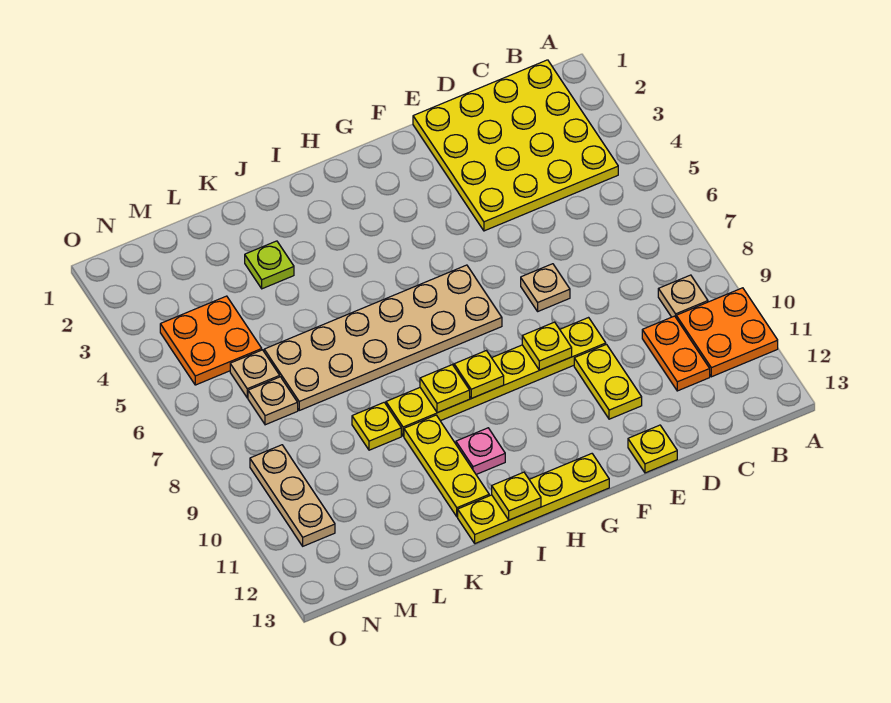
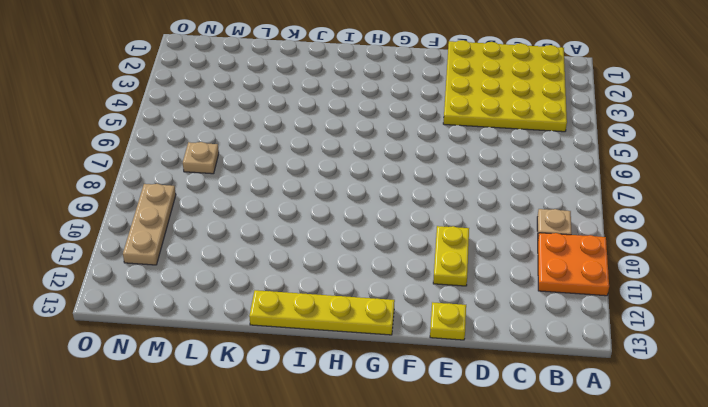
none -> orange plate C10:C11 level 1
none -> tan plate E7 level 1
none -> yellow plate E9:J9 level 1

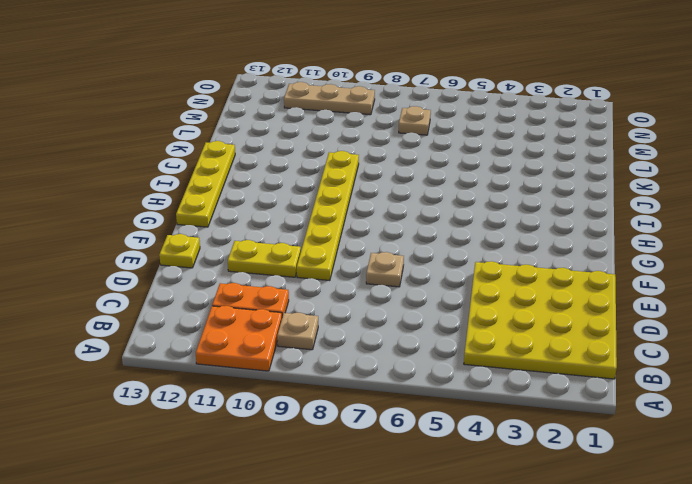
none -> tan plate G6:L7 level 1
none -> pink plate I11 level 1
none -> yellow plate J10:J12 level 1

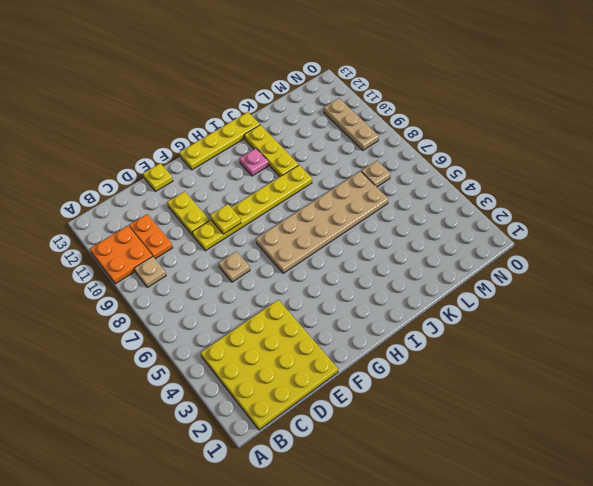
none -> lime plate K3 level 1
none -> yellow plate K9 level 1
none -> orange plate M4:N5 level 1

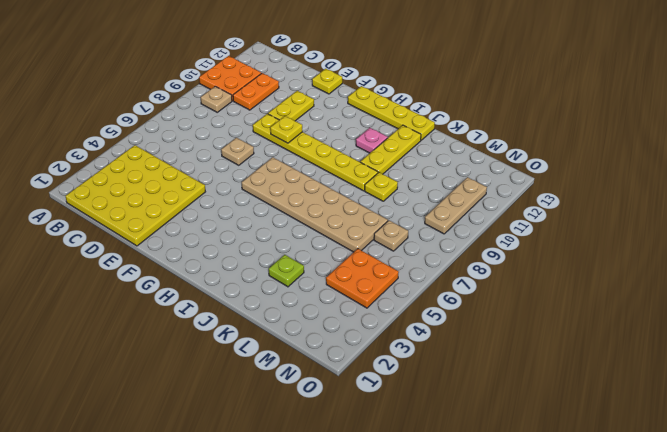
none -> tan plate M6 level 1
none -> yellow plate H9 level 2
none -> yellow plate I9 level 2

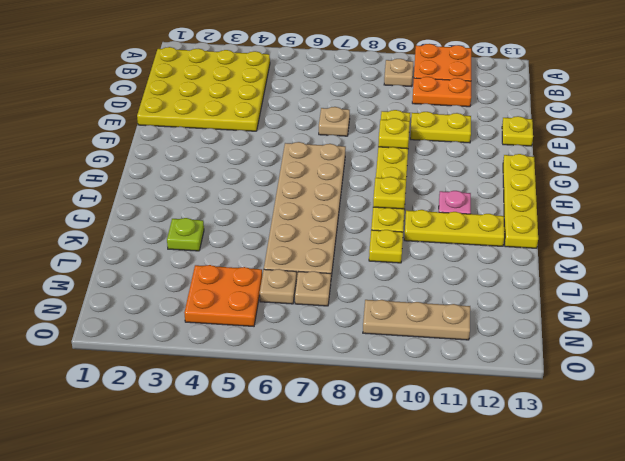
none -> yellow plate H9 level 2
none -> yellow plate I13 level 2

